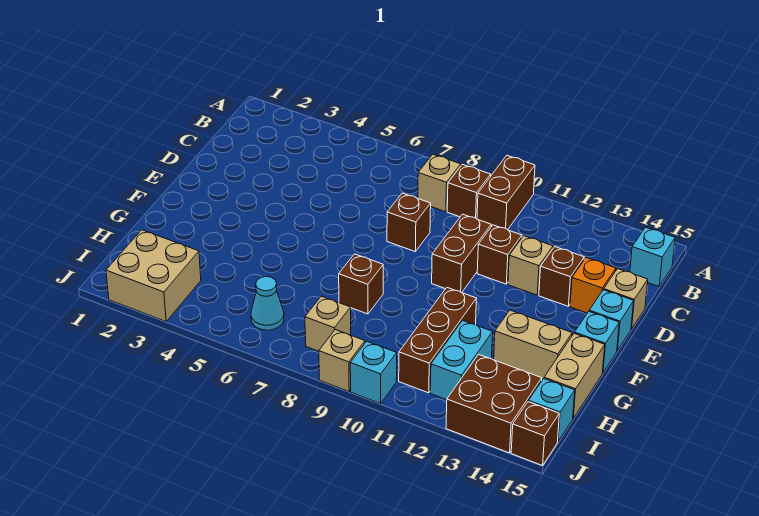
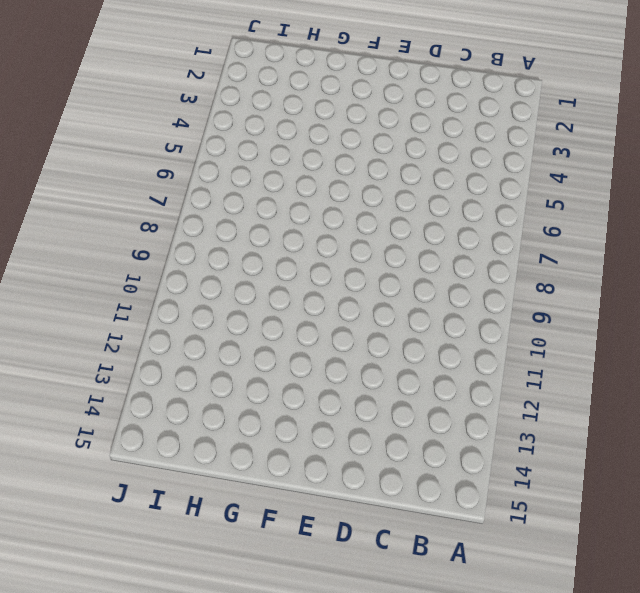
none -> brown brick A10:B10 level 1
none -> tan brick B8 level 1
none -> brown brick B9 level 1

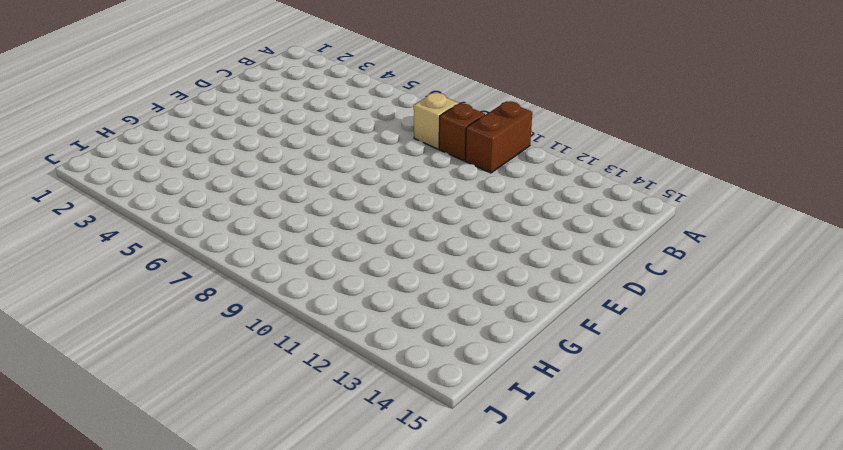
none -> cyan brick B15 level 1
none -> brown brick D8 level 1
none -> brown brick D10:E10 level 1

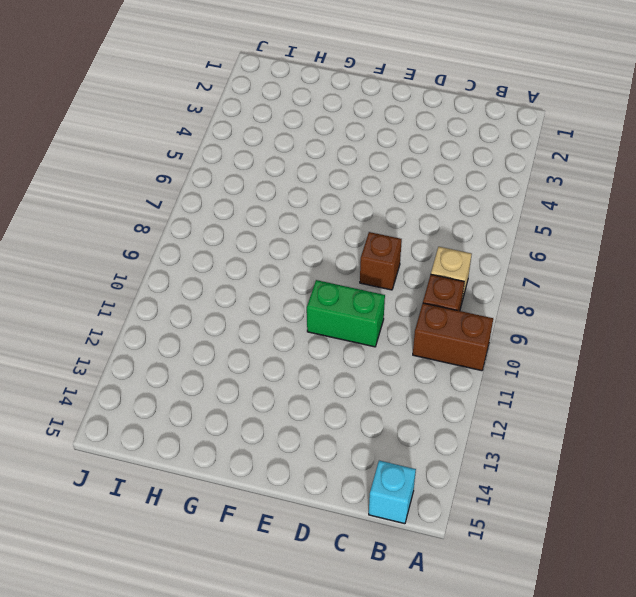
green brick D10:E10 level 1 -> brown brick D10:E10 level 1
none -> brown brick D11 level 1
none -> tan brick D12 level 1
none -> brown brick D13 level 1

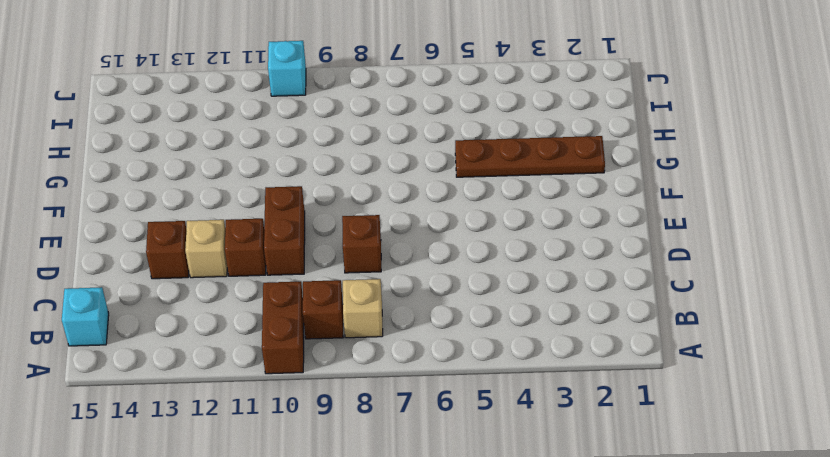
brown plate G2:G5 level 1 -> none
none -> orange brick D14 level 1
none -> tan brick D15 level 1
none -> cyan brick E15 level 1

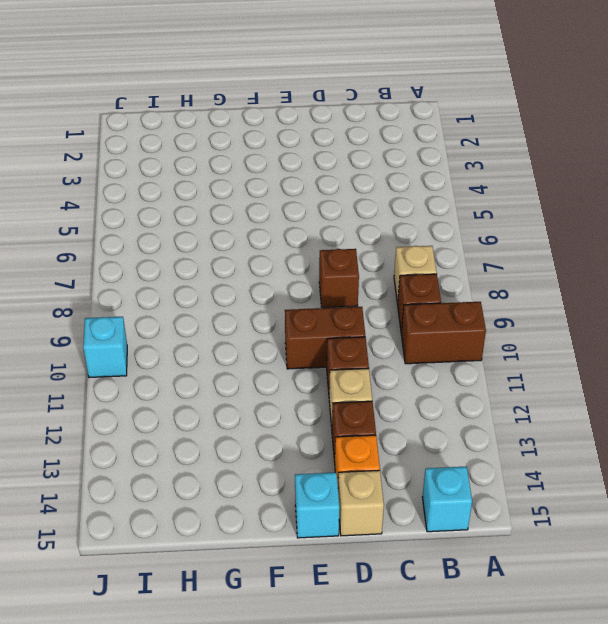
none -> cyan brick F15 level 1
none -> brown brick G8 level 1
none -> brown brick G11:I11 level 1

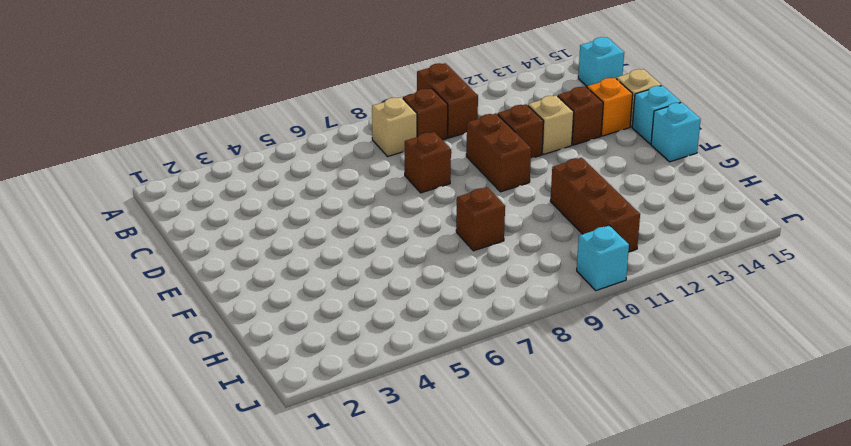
none -> tan brick G13:G14 level 1
none -> tan brick G15:H15 level 1
none -> cyan brick H12:I12 level 1

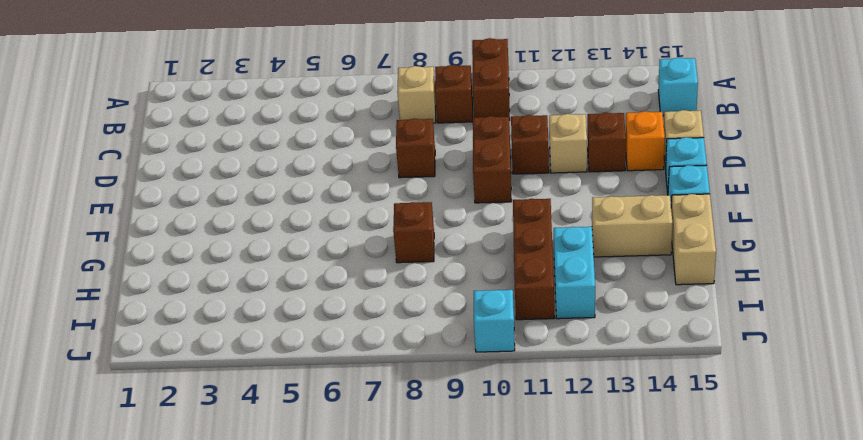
none -> tan brick I2:J3 level 1
none -> cyan cone I6 level 1
none -> tan brick I8 level 1

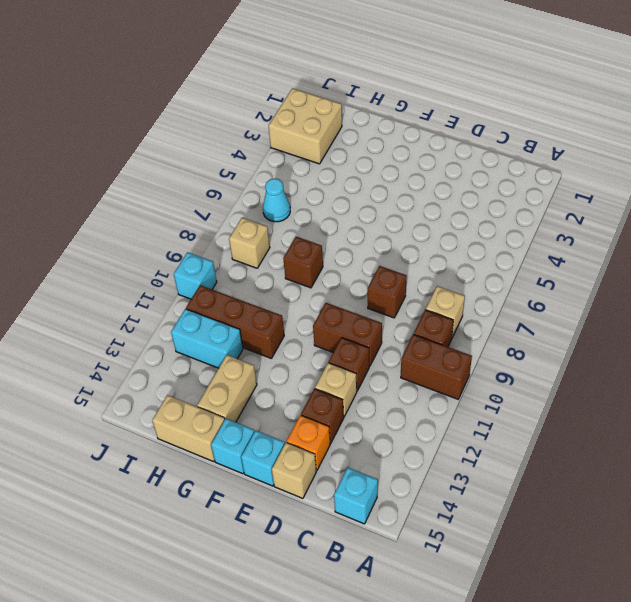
none -> brown brick I13:J14 level 1
none -> cyan brick I15 level 1
none -> tan brick J9 level 1

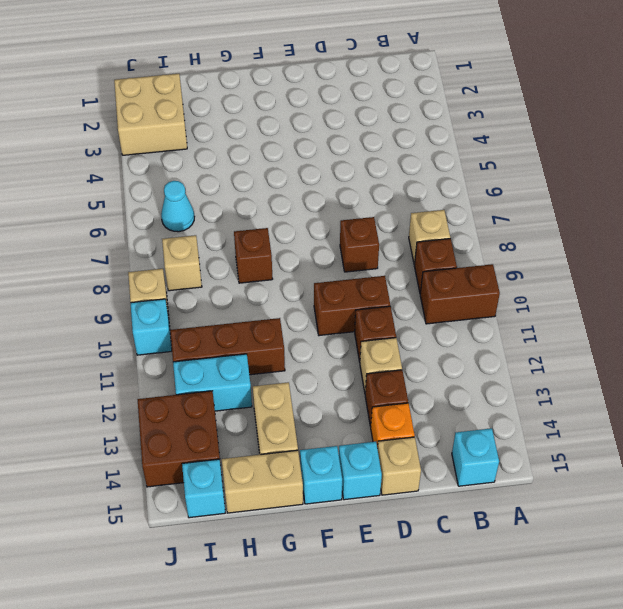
none -> brown brick J15 level 1

